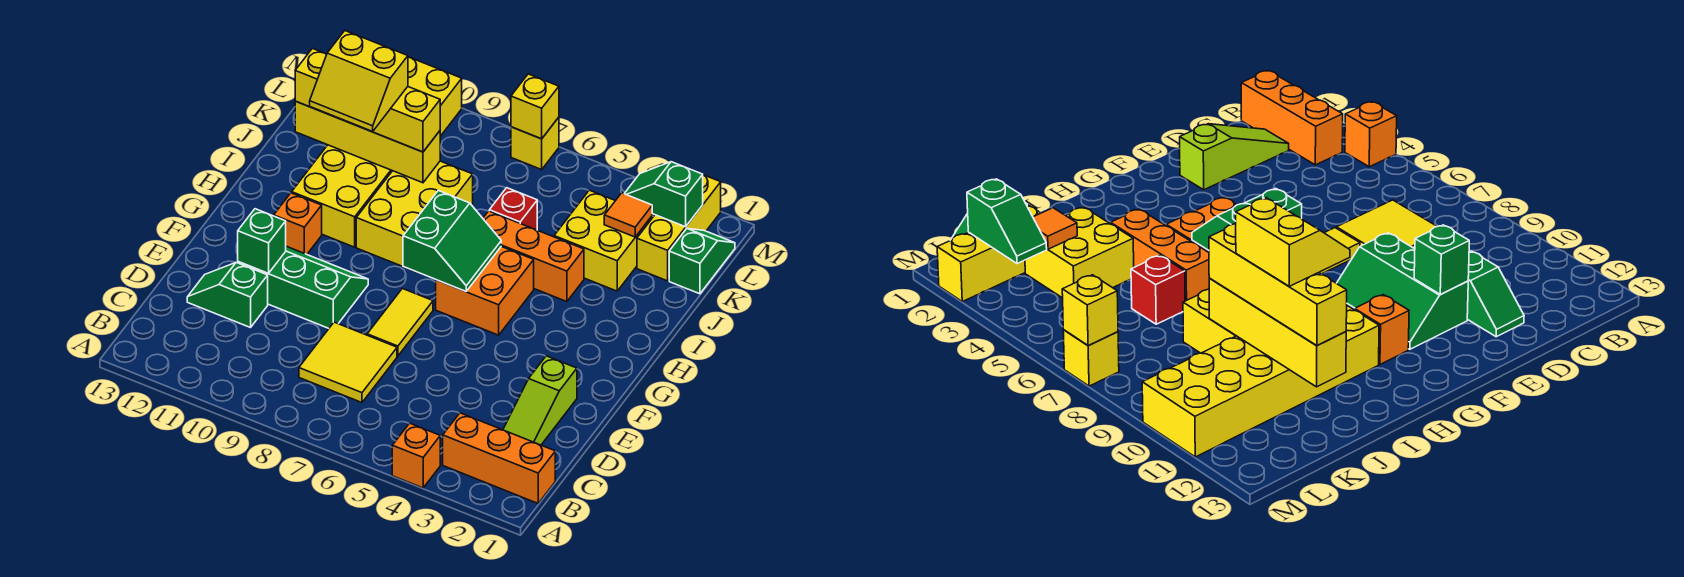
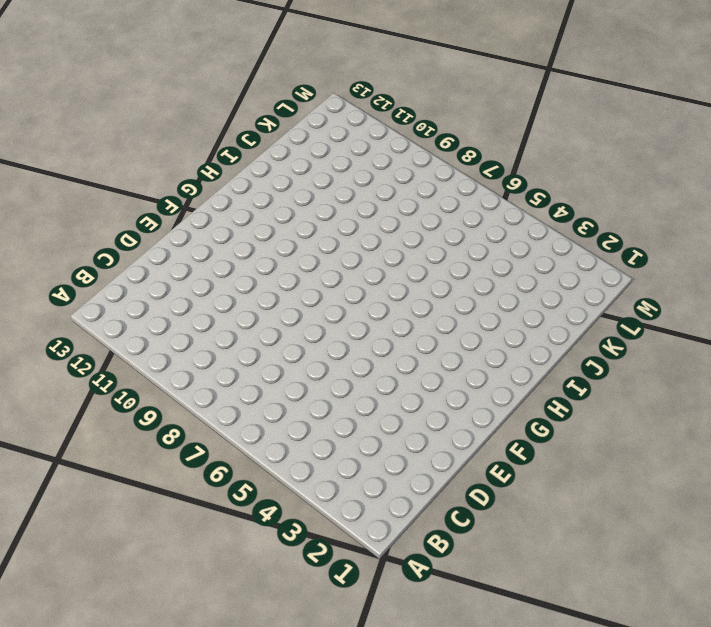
none -> orange brick A4 level 1
none -> orange brick B1:B3 level 1
none -> lime slope C2:E2 level 1 top E

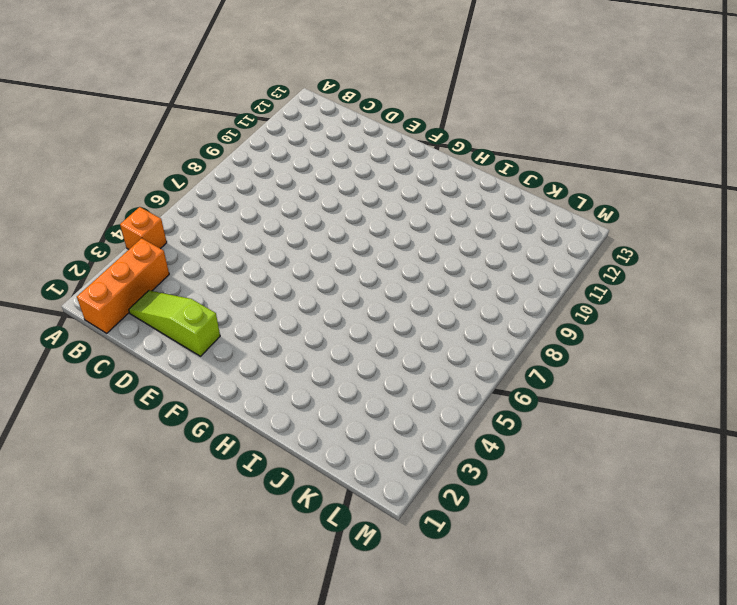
none -> yellow tile C7:D8 level 1
none -> green slope D11:D12 level 1 top 11
none -> yellow tile E7:F7 level 1

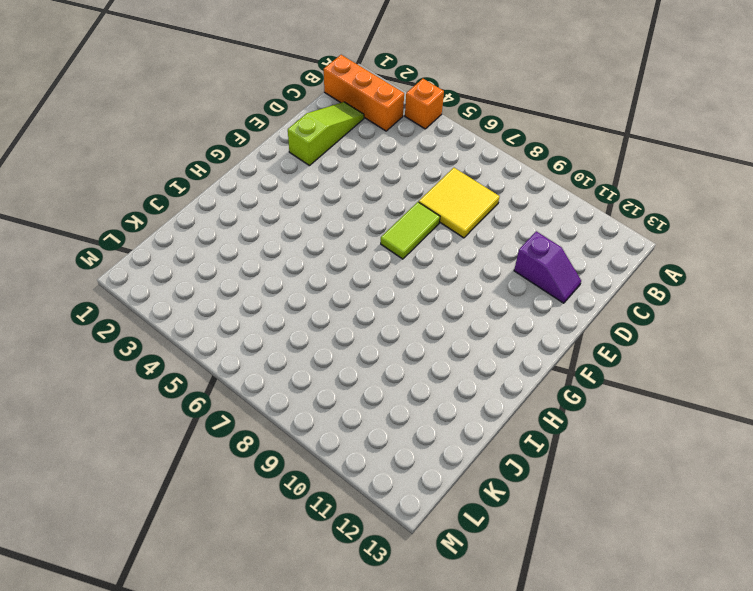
purple slope D11:D12 level 1 top 11 -> green slope D11:D12 level 1 top 11
lime tile E7:F7 level 1 -> yellow tile E7:F7 level 1
none -> green slope E9:F11 level 1 top E
none -> orange brick G5:H6 level 1
none -> orange brick G11 level 1

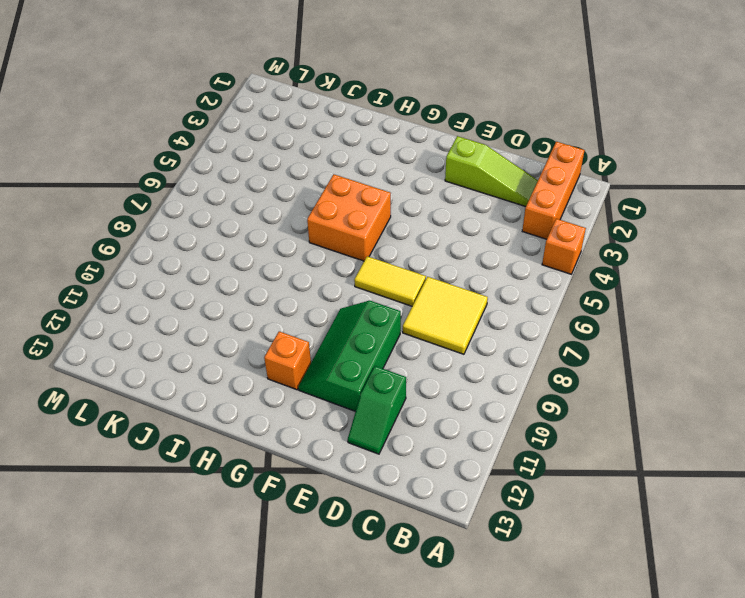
none -> yellow brick H8:J9 level 1
none -> yellow brick H10:M11 level 1
none -> orange brick I4:I6 level 1

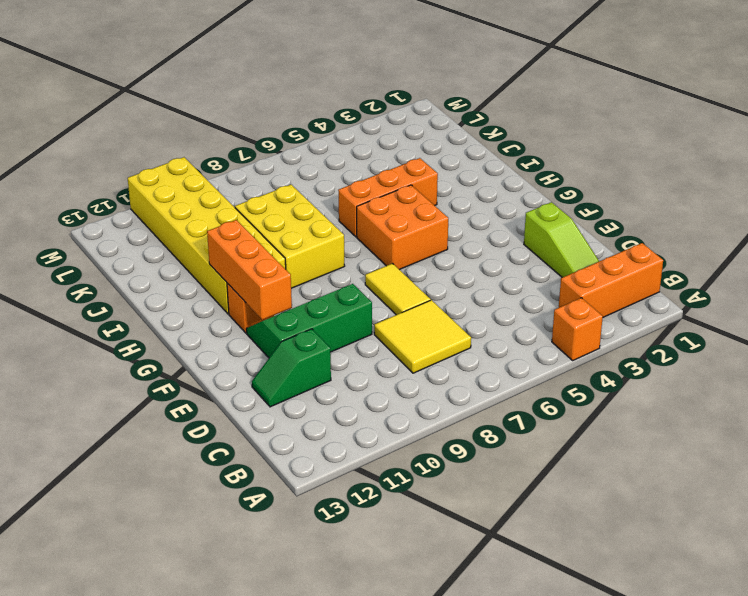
orange brick F11:H11 level 2 -> none
none -> yellow brick J3:K4 level 1
none -> red brick J6 level 1
none -> green slope K1:L1 level 1 top K

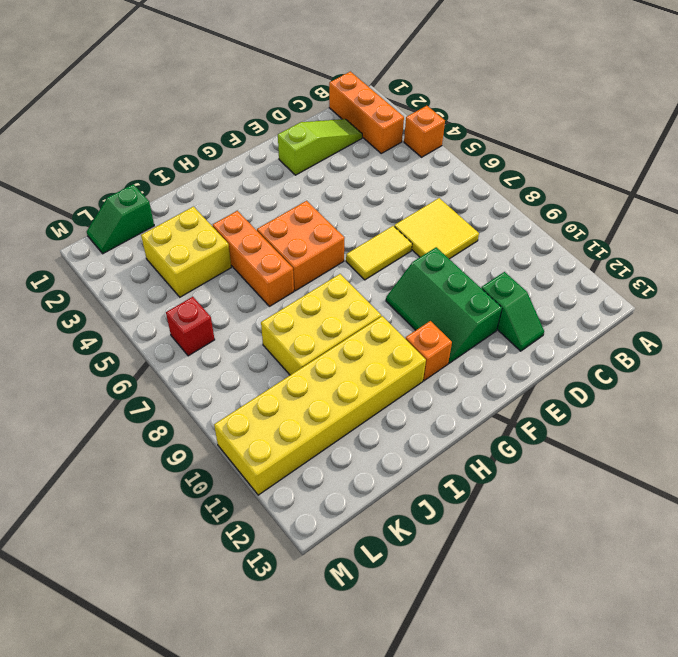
red brick L6 level 1 -> red brick J6 level 1
none -> yellow brick K2:M2 level 1
none -> yellow brick M7 level 1
none -> green brick E11 level 2

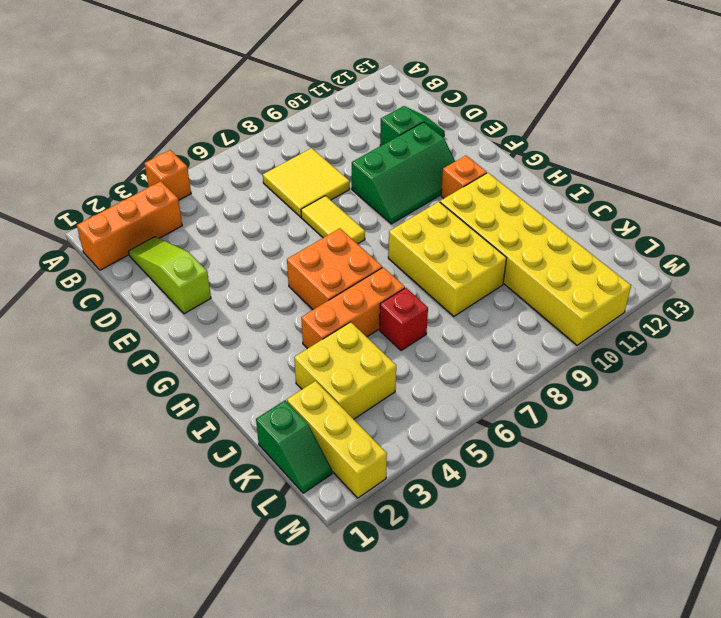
none -> yellow brick M7 level 1
none -> green brick E11 level 2
none -> green slope G6:H7 level 2 top 7

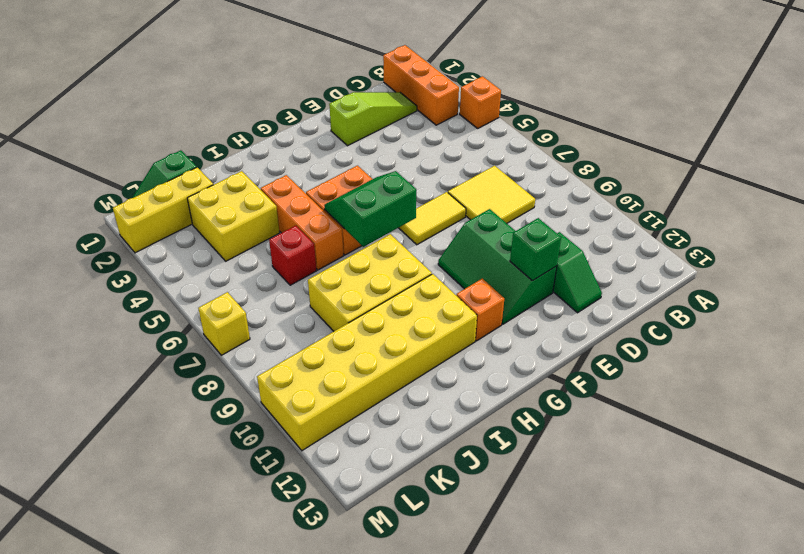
none -> yellow brick J9:J12 level 2
none -> orange tile K3 level 2
none -> green slope L2:L3 level 2 top 2

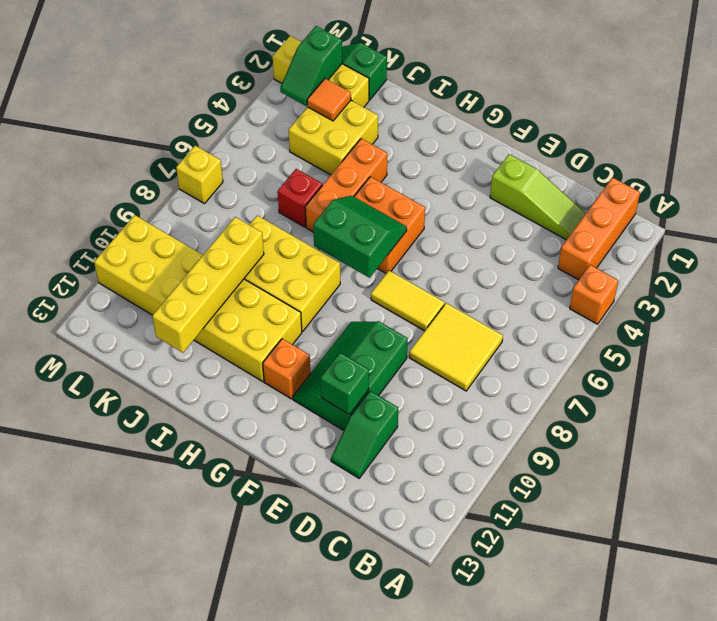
none -> yellow brick M7 level 2
none -> yellow brick J9:J12 level 3
none -> yellow slope I10:J11 level 4 top J

